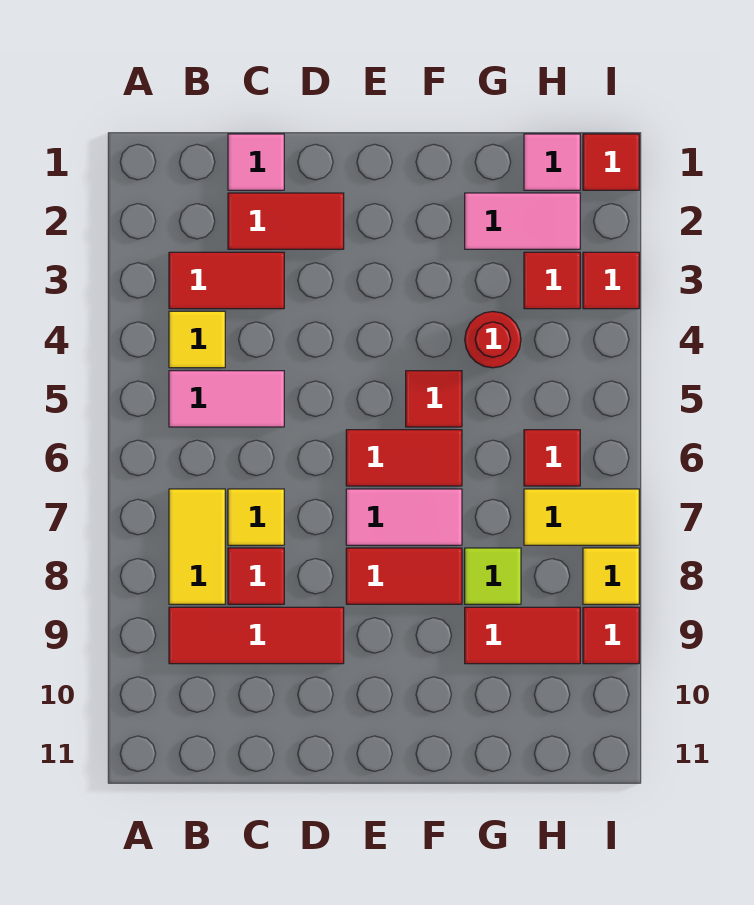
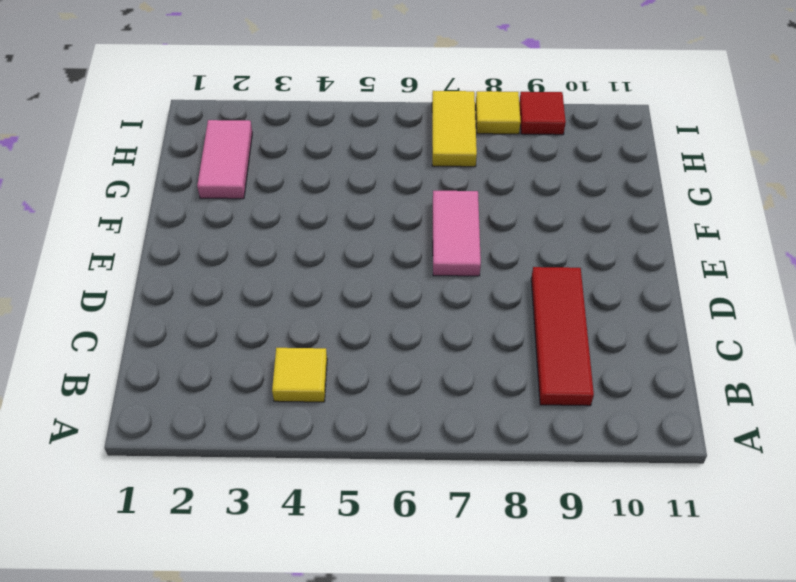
none -> red tile B3:C3 level 1
none -> pink tile B5:C5 level 1
none -> yellow tile B7:B8 level 1

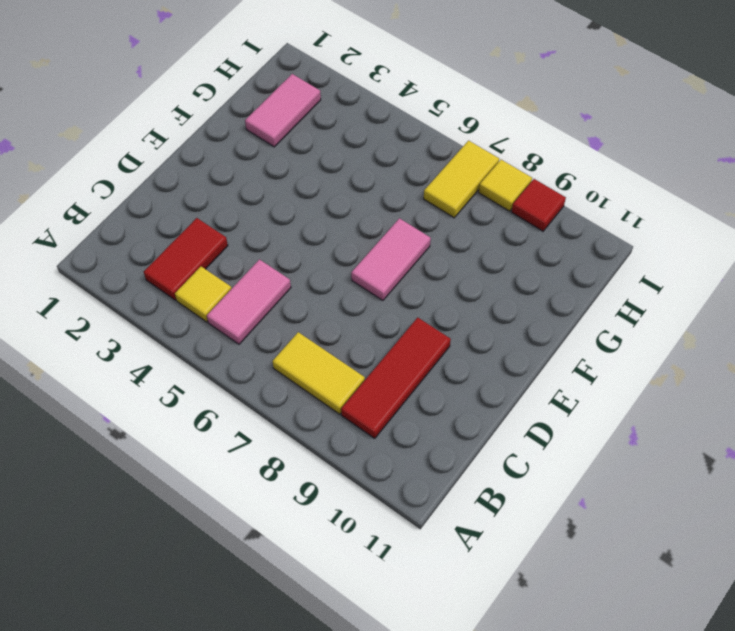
none -> pink tile C1 level 1
none -> red tile C2:D2 level 1
none -> yellow tile C7 level 1

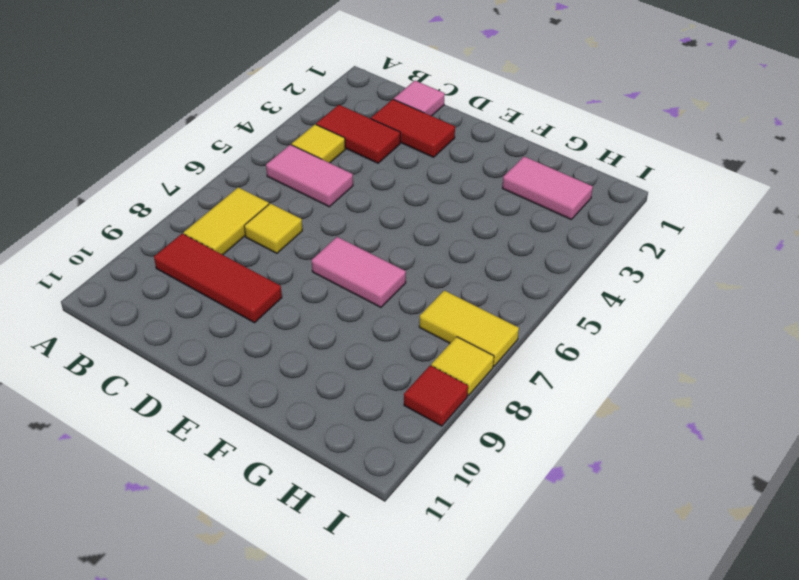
none -> red tile C8 level 1
none -> red tile E6:F6 level 1
none -> red tile E8:F8 level 1

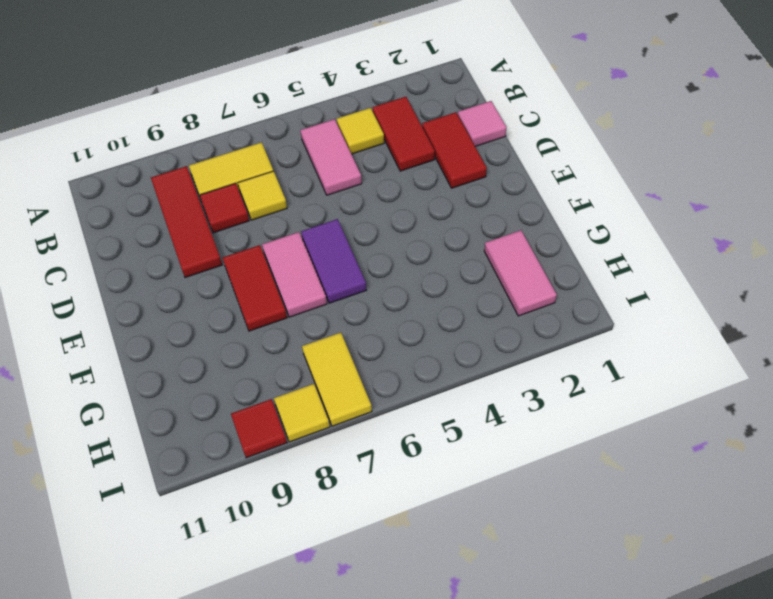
purple tile E6:F6 level 1 -> red tile E6:F6 level 1
none -> red tile F5 level 1
none -> red round brick G4 level 1
none -> lime tile G8 level 1

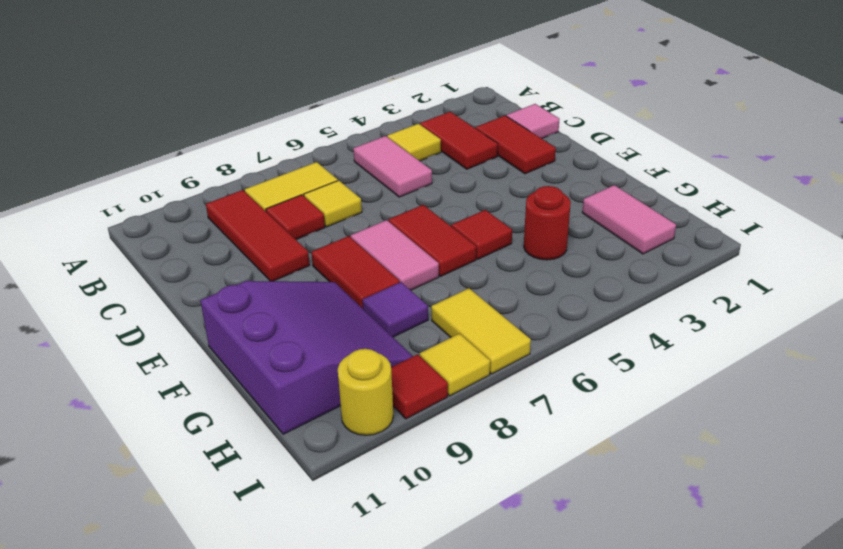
purple slope F9:H11 level 1 top 11 -> red tile G9:H9 level 1
purple tile G8 level 1 -> lime tile G8 level 1
yellow round brick I10 level 1 -> none
none -> pink tile H1 level 1
none -> red tile H3 level 1
none -> red tile H6 level 1

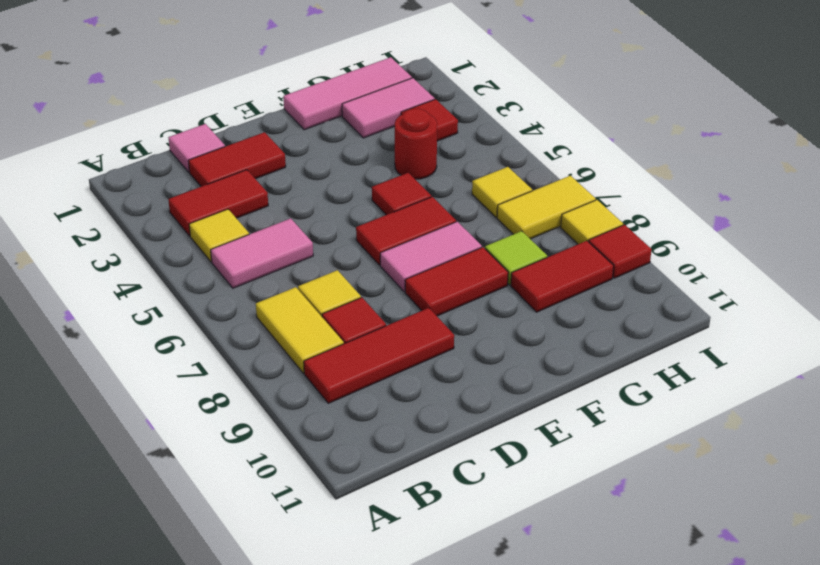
pink tile F1:H1 level 1 -> pink tile H1 level 1
yellow tile H6 level 1 -> red tile H6 level 1
none -> red tile I1 level 1
none -> red tile I3 level 1

